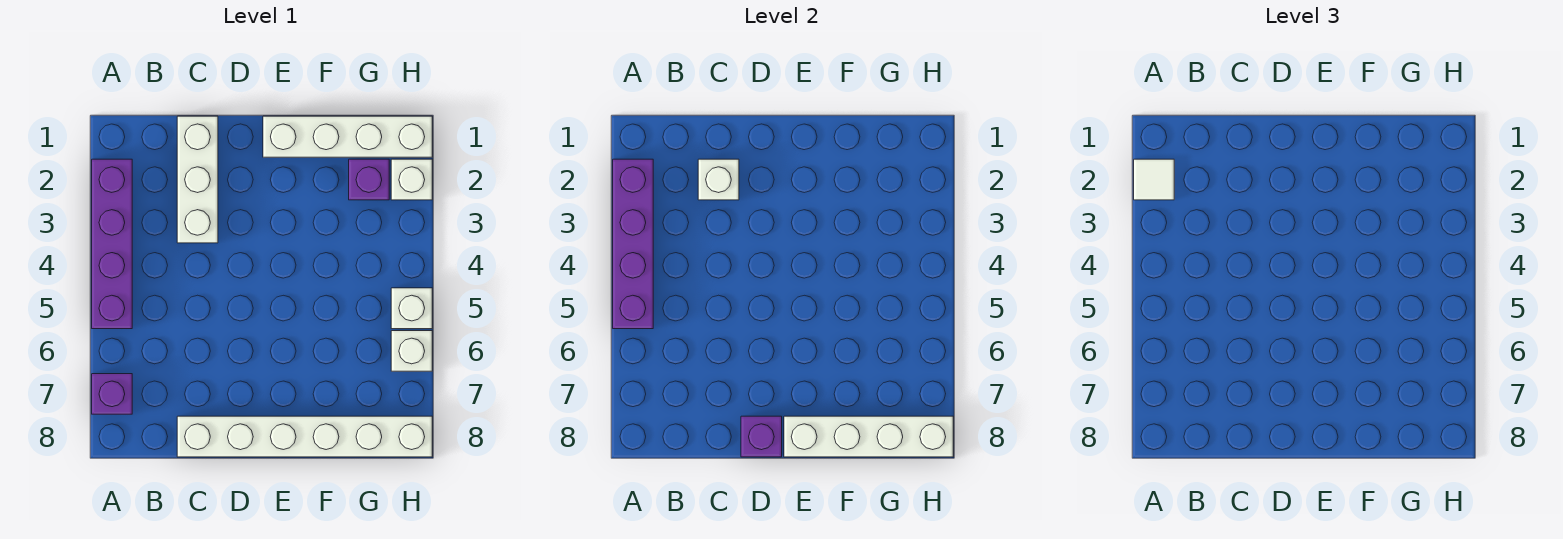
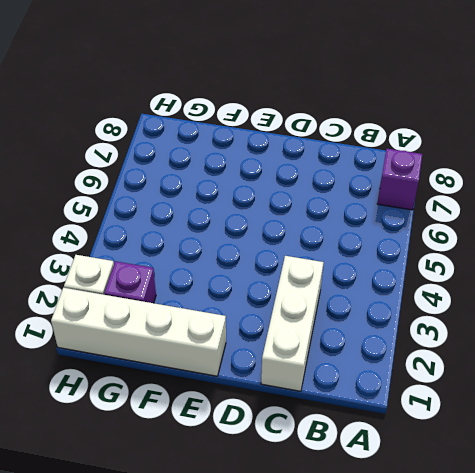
none -> purple brick A2:A5 level 1
none -> white brick C8:H8 level 1
none -> white brick H5 level 1

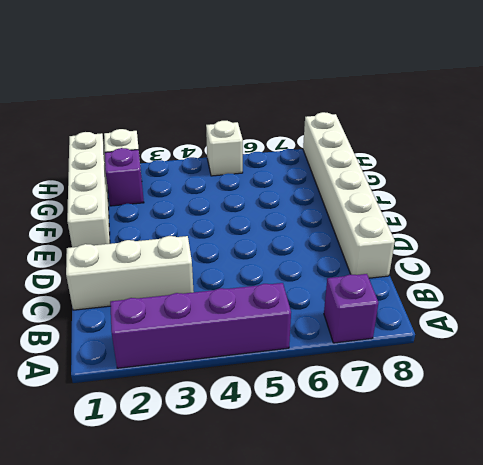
none -> white brick H6 level 1
none -> purple brick A2:A5 level 2
none -> white brick C2 level 2

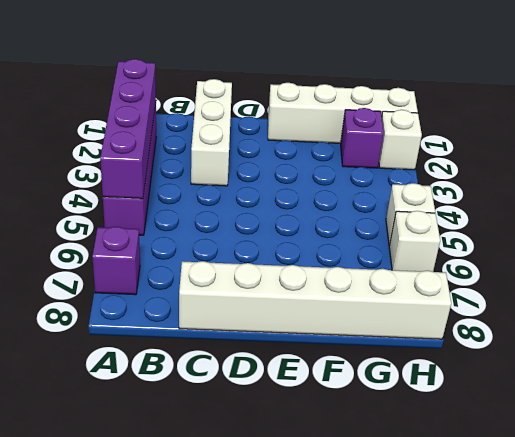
none -> white brick C2 level 2
none -> purple brick D8 level 2
none -> white brick E8:H8 level 2

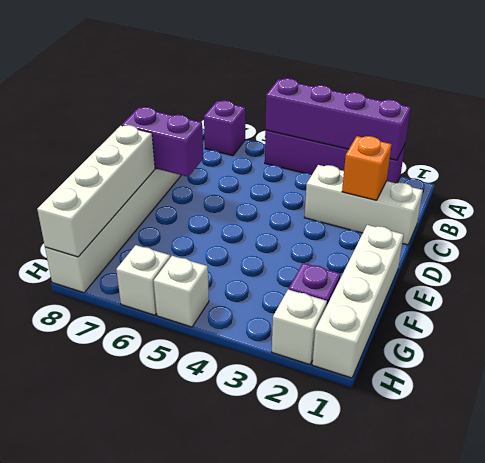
orange brick C2 level 2 -> white brick C2 level 2
purple brick D7:D8 level 2 -> purple brick D8 level 2
none -> white tile A2 level 3

